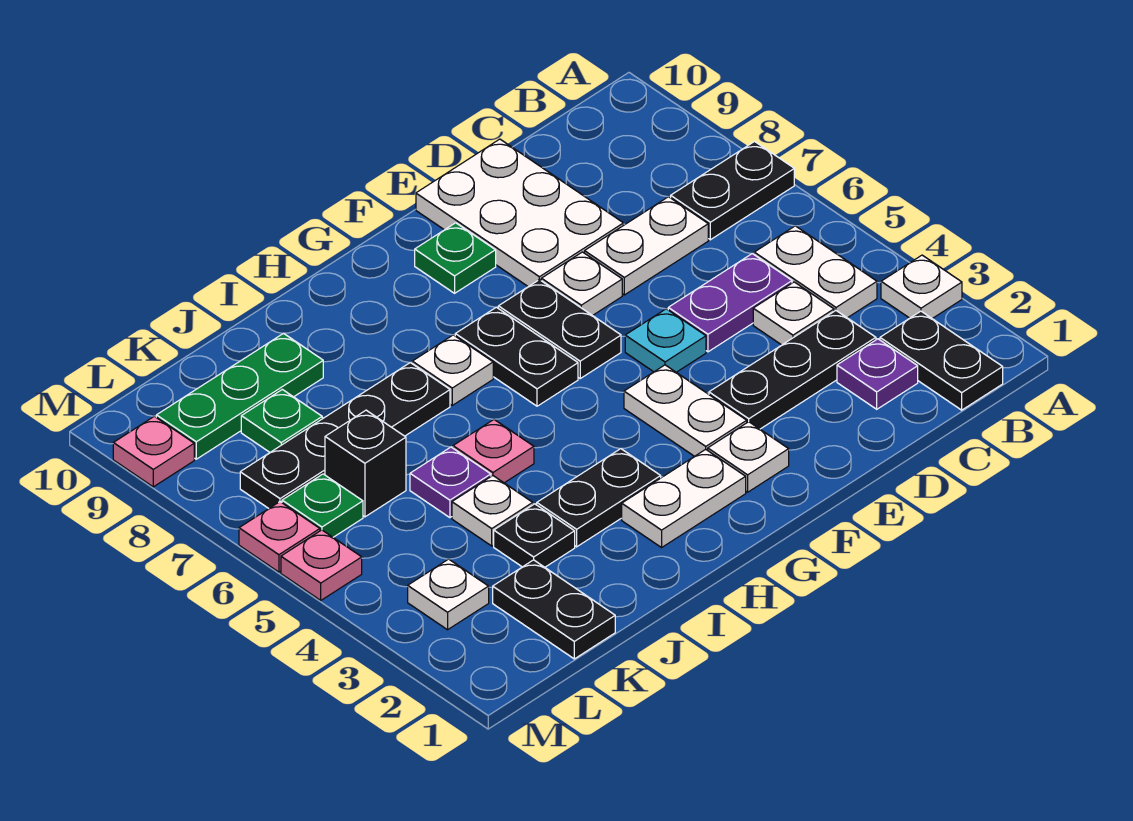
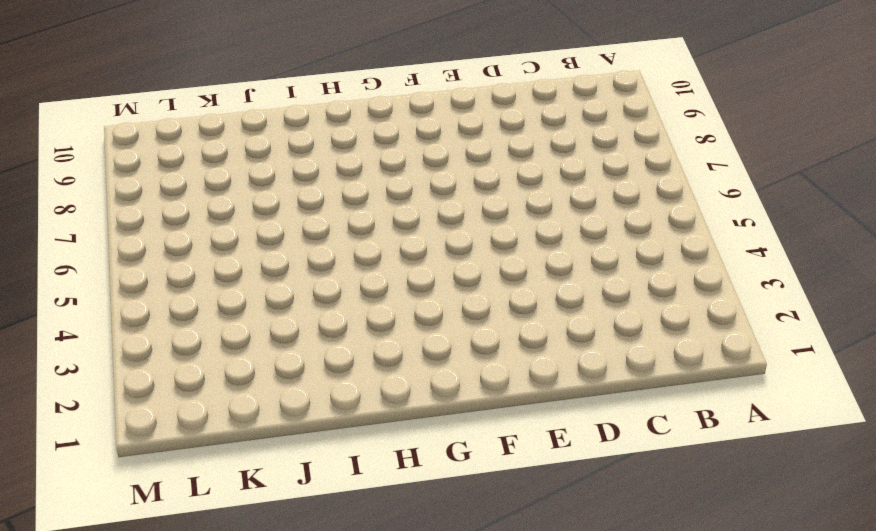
none -> white plate A3 level 1
none -> black plate A7:B7 level 1
none -> black plate B1:B2 level 1
none -> white plate B4:B5 level 1

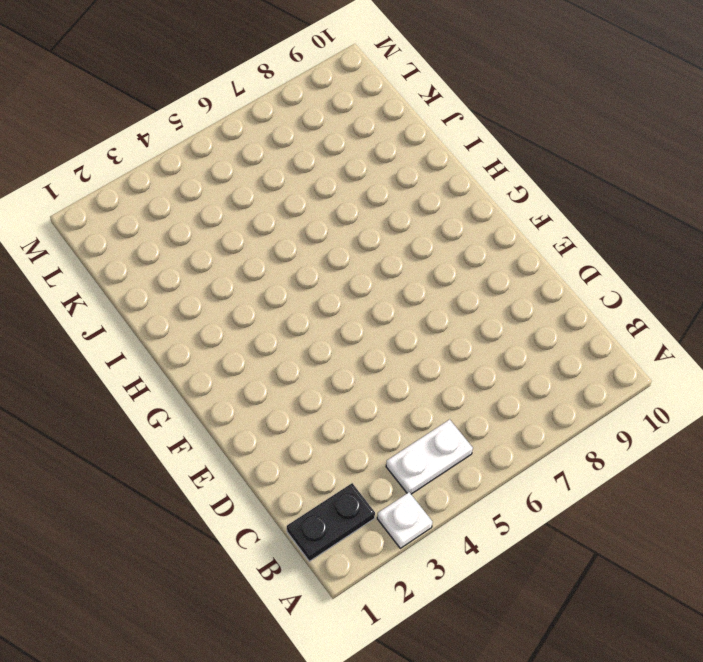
none -> black plate A7:B7 level 1
none -> purple plate C2 level 1
none -> black plate C3:E3 level 1
none -> white plate C4 level 1

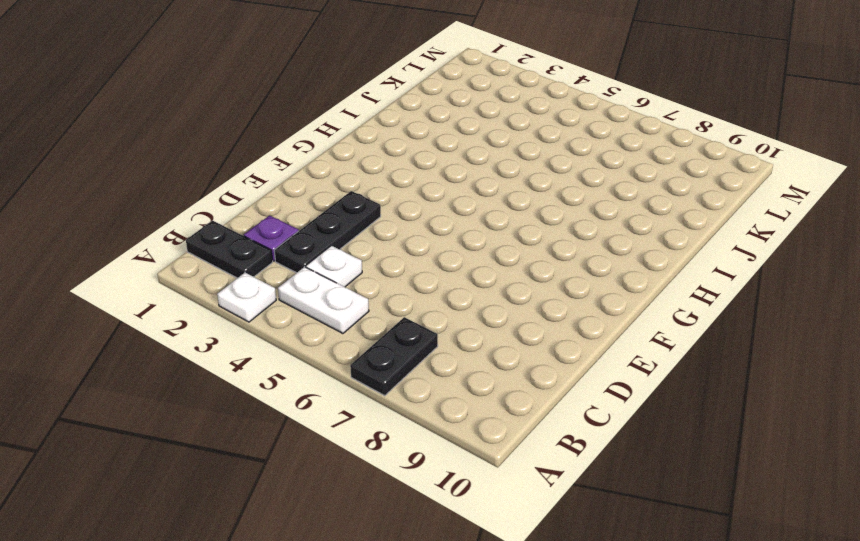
none -> purple plate C5:D5 level 1
none -> white plate C7:D7 level 1
none -> white plate D8:E10 level 1
none -> cyan plate E5 level 1

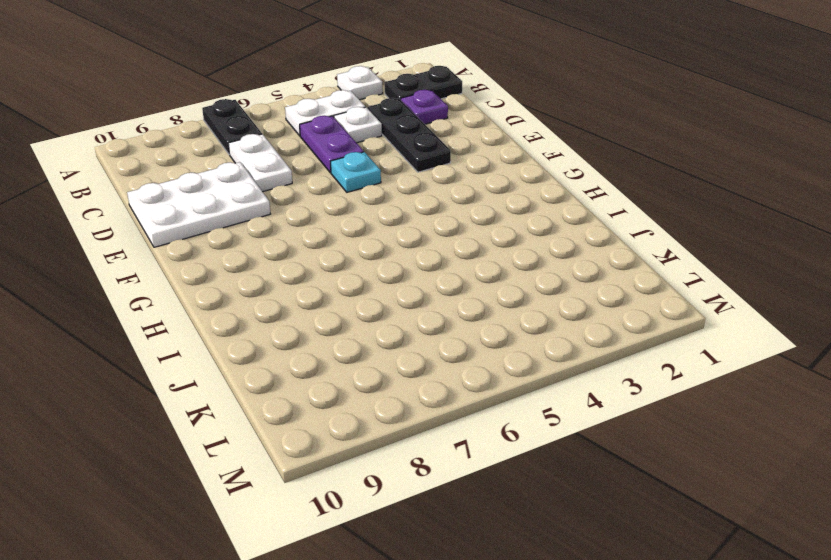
none -> white plate E7 level 1
none -> white plate F2 level 1
none -> white plate F3:F4 level 1
none -> black plate F6:F7 level 1

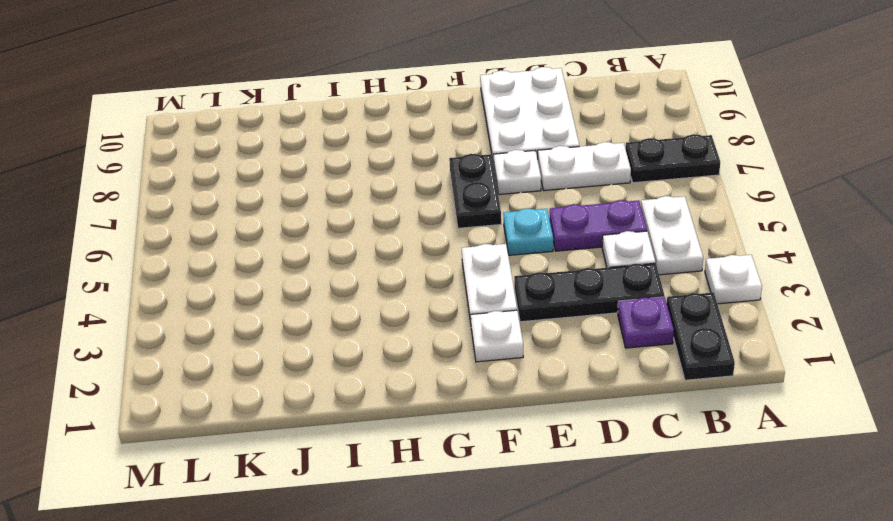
none -> green plate F9 level 1
none -> white plate G2:H2 level 1
none -> black plate G6:G7 level 1
none -> black plate H3:I3 level 1

